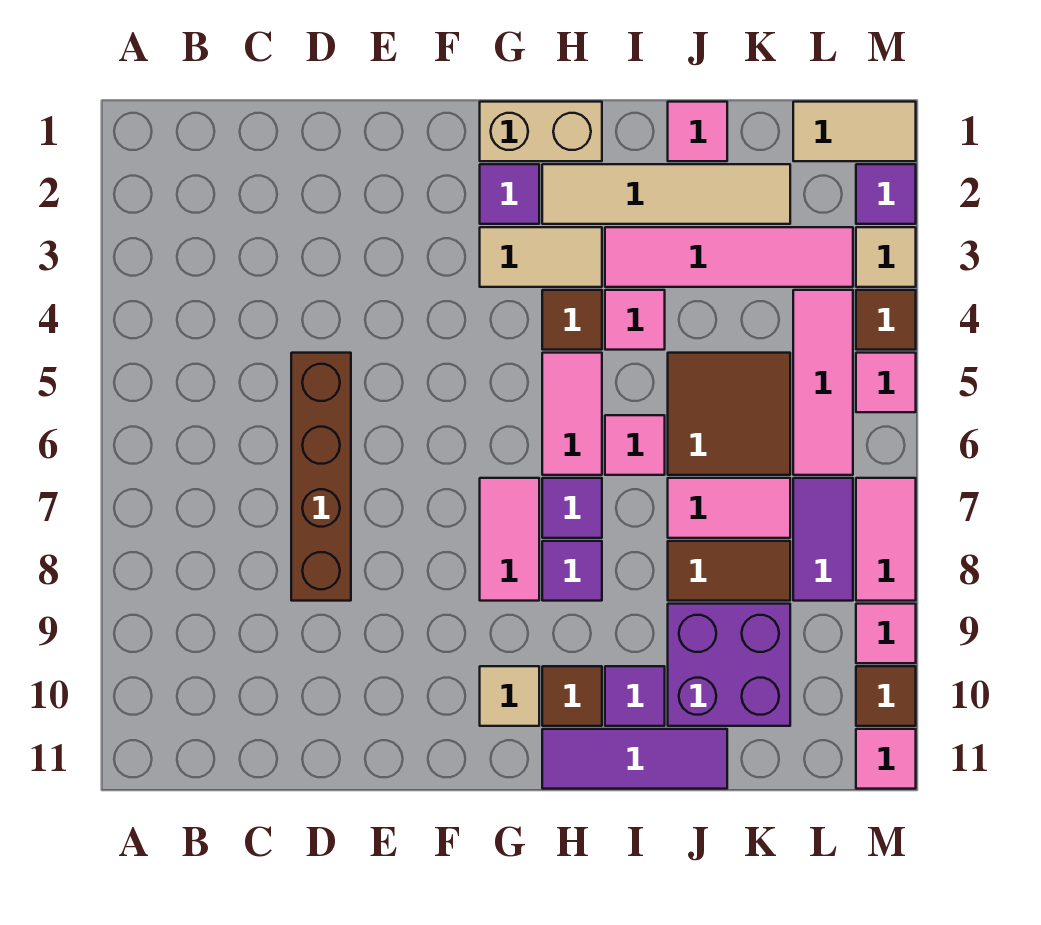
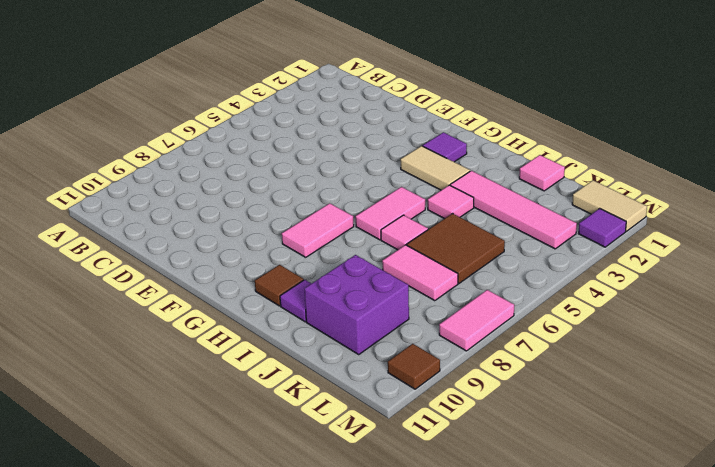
none -> brown brick D5:D8 level 1
none -> tan brick G1:H1 level 1
none -> tan tile G10 level 1
none -> tan tile H2:K2 level 1

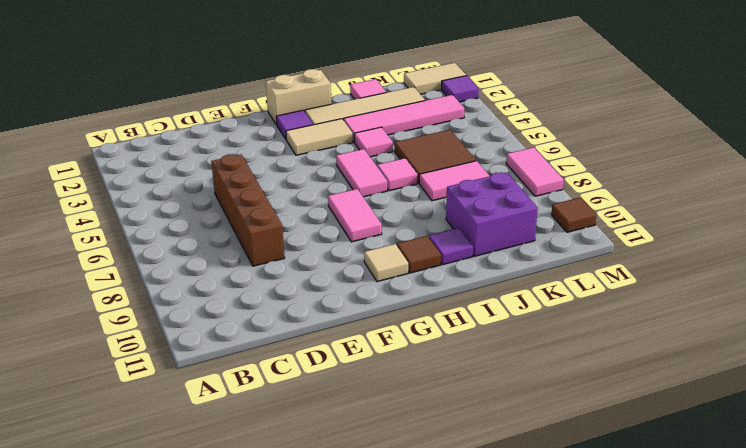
none -> brown tile H4 level 1
none -> purple tile H7 level 1
none -> purple tile H8 level 1
none -> purple tile H11:J11 level 1

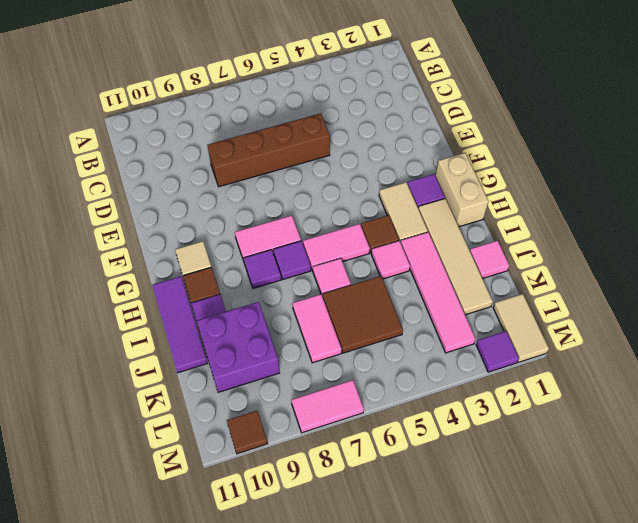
none -> brown tile J8:K8 level 1
none -> pink tile L4:L6 level 1
none -> purple tile L7:L8 level 1
none -> tan tile M3 level 1

